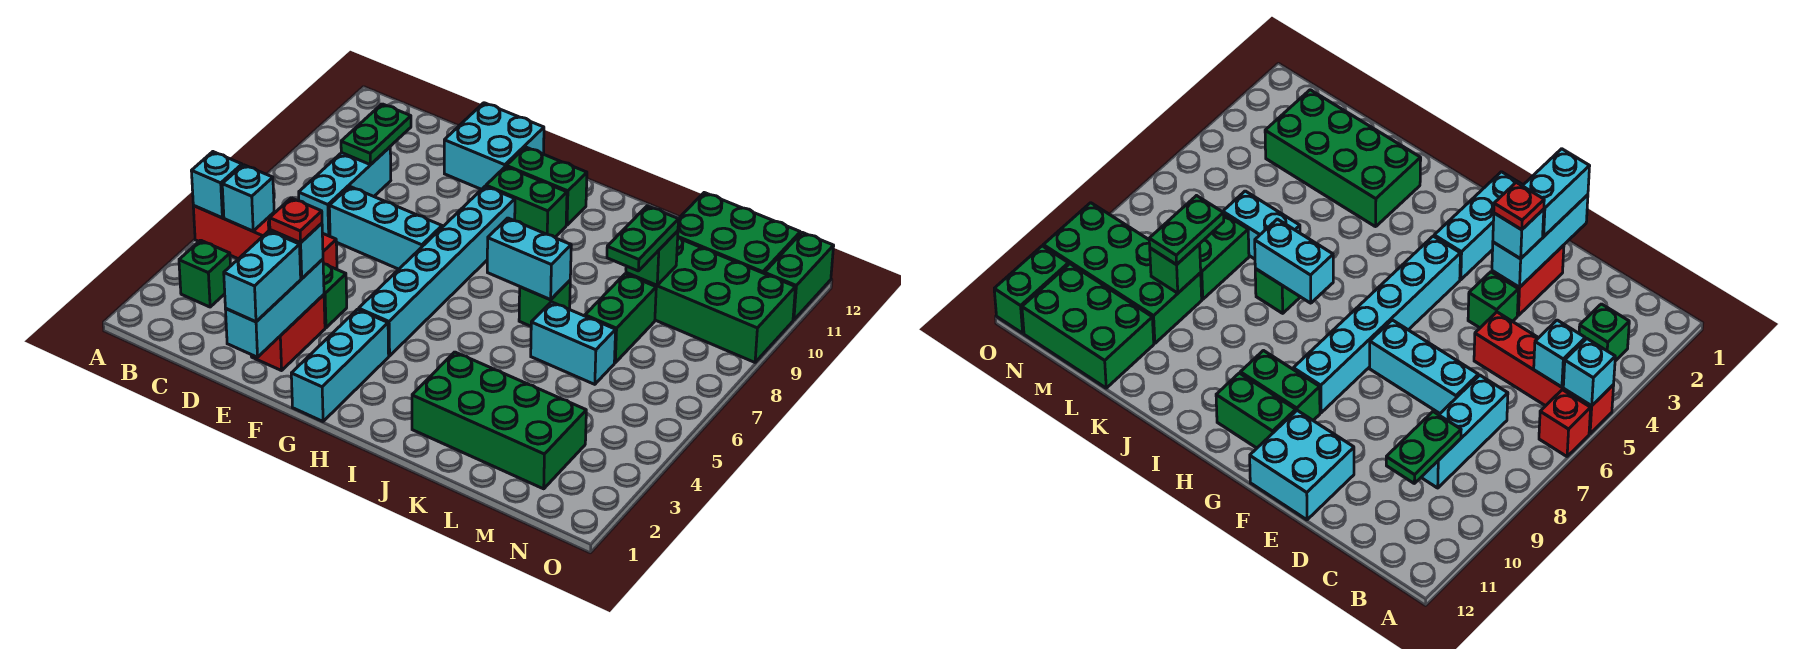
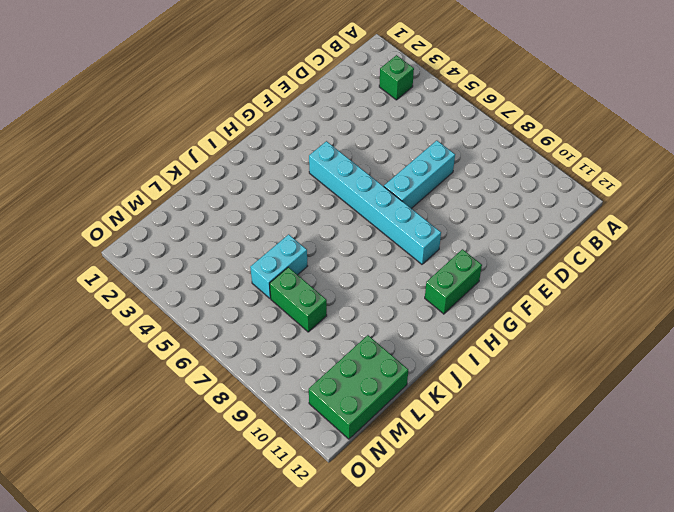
none -> red brick A5:D5 level 1
none -> red brick A6 level 1
none -> cyan brick C7:C9 level 1

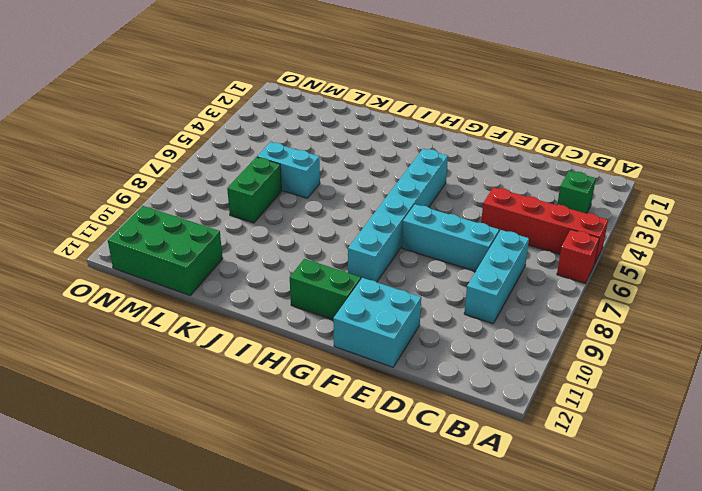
none -> red brick E2:E3 level 1
none -> green brick E4 level 1
none -> cyan brick G1:G3 level 1

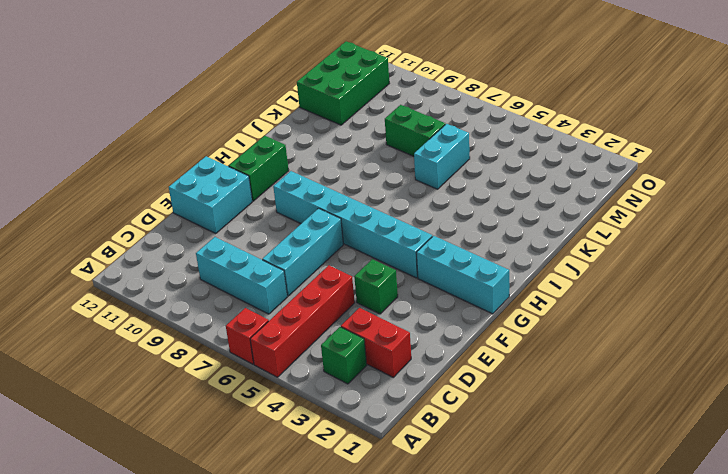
red brick C2:C3 level 1 -> red brick E2:E3 level 1
none -> green brick G10:H10 level 1
none -> green brick J2:M3 level 1
none -> green brick J7 level 1

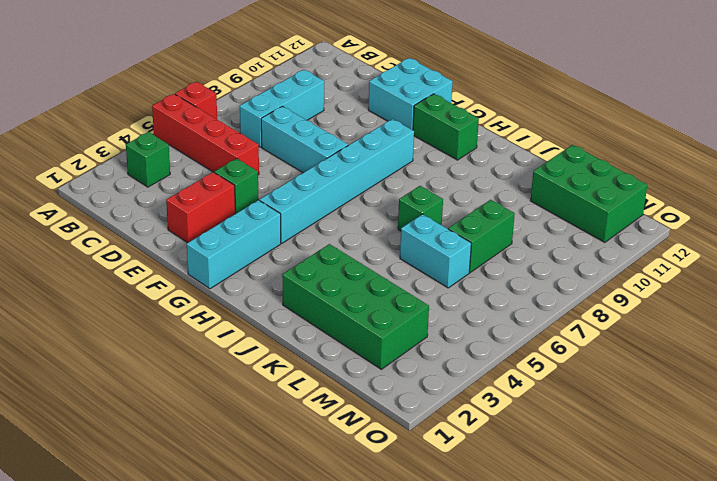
none -> green brick G10:H10 level 1
none -> green brick L9:O10 level 1
none -> green brick O11:O12 level 1

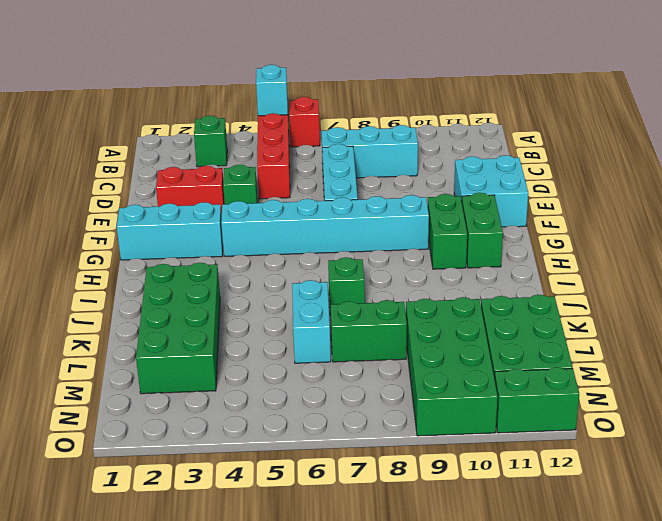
none -> cyan brick B5 level 2
none -> green plate C9:C10 level 2
none -> cyan brick E1:E3 level 2

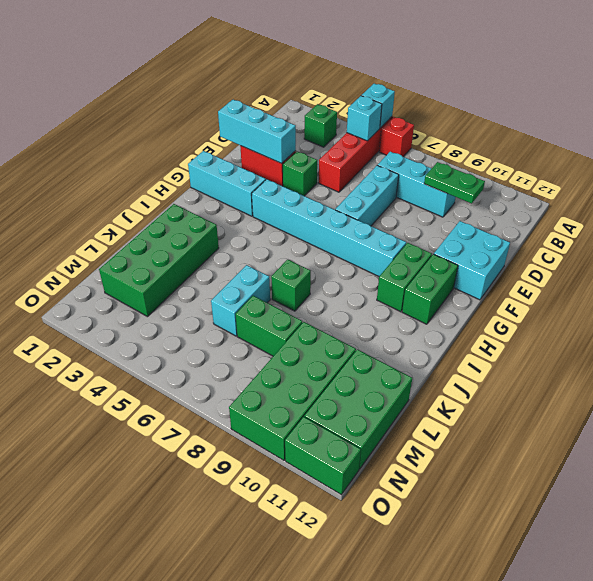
none -> cyan brick I7:J7 level 2
none -> green brick L9 level 2
none -> cyan brick E1:E2 level 3

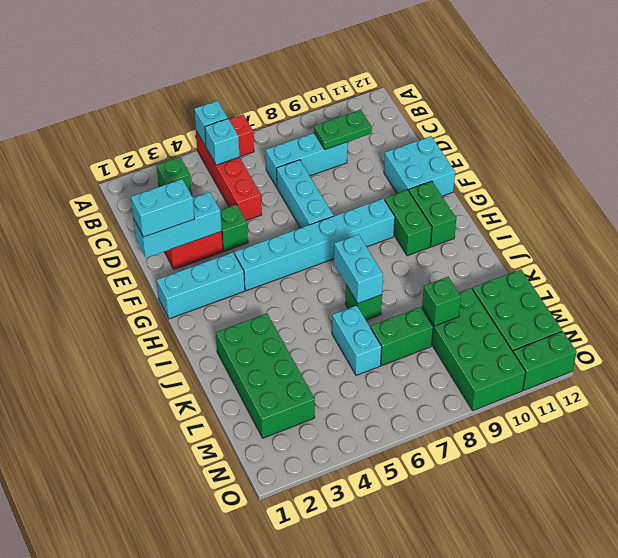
none -> cyan brick E3 level 3
none -> green plate L8:L9 level 3
none -> red plate E3 level 4

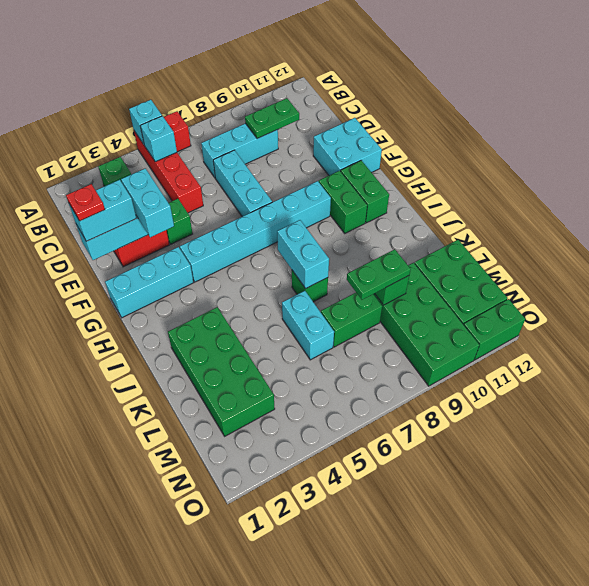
red plate E1 level 4 -> red plate E3 level 4
cyan brick E3:F3 level 3 -> cyan brick E3 level 3

